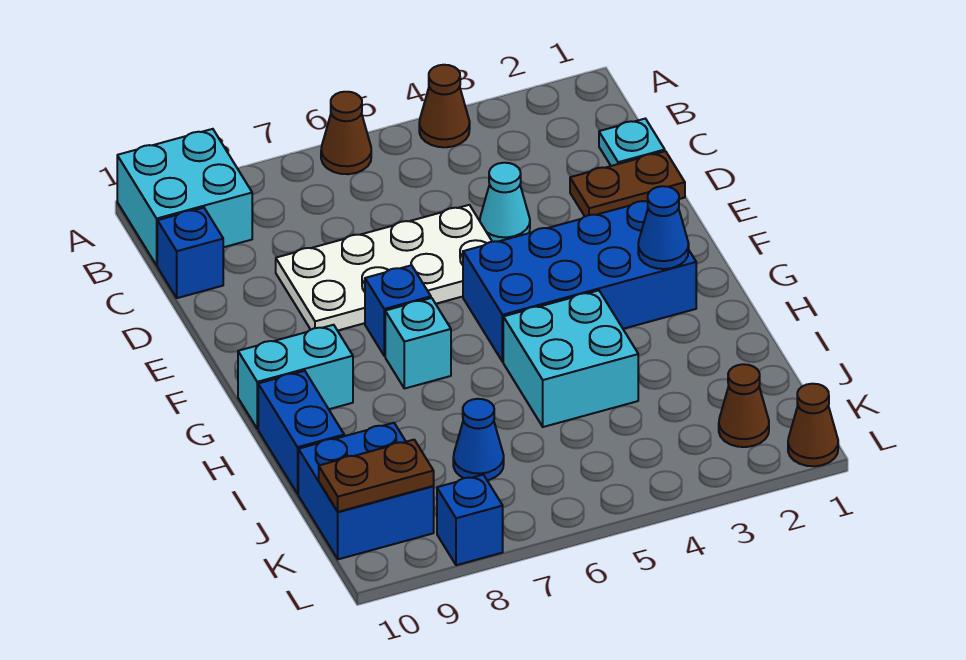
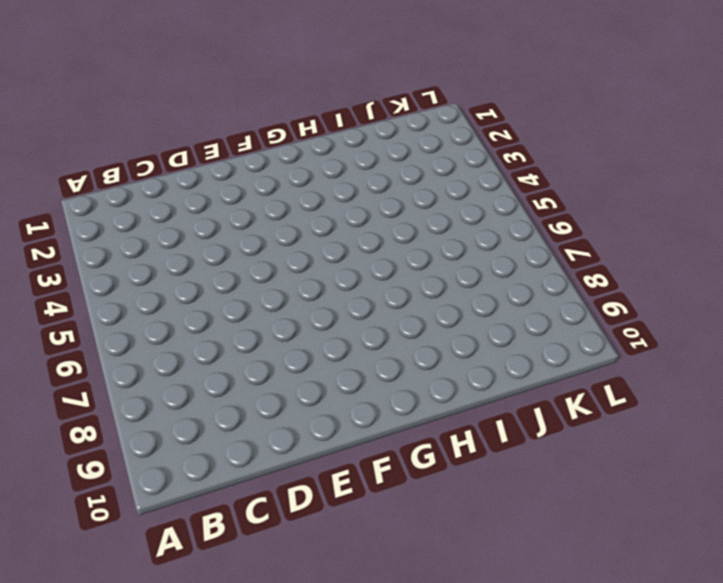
none -> brown cone A4 level 1
none -> brown cone A6 level 1
none -> cyan brick A9:B10 level 1

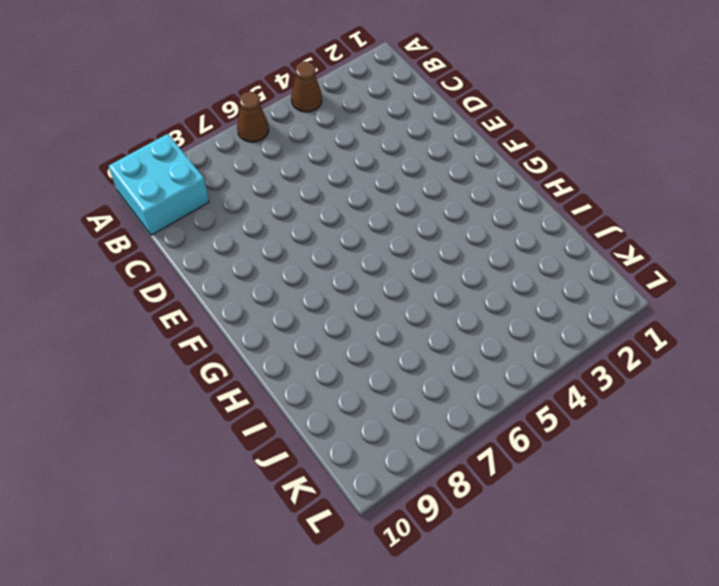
none -> cyan plate C1 level 1
none -> blue brick C10 level 1
none -> brown plate D1:D2 level 1

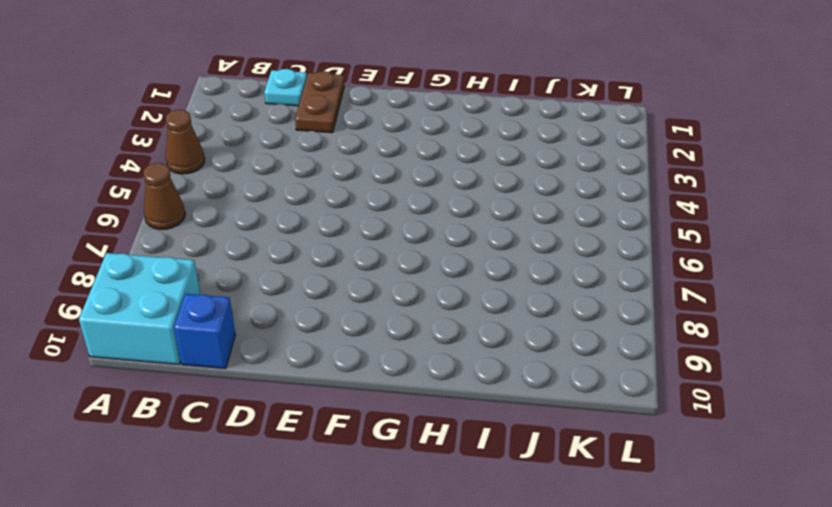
none -> cyan cone D4 level 1
none -> white plate D5:E8 level 1
none -> blue brick F2:G5 level 1

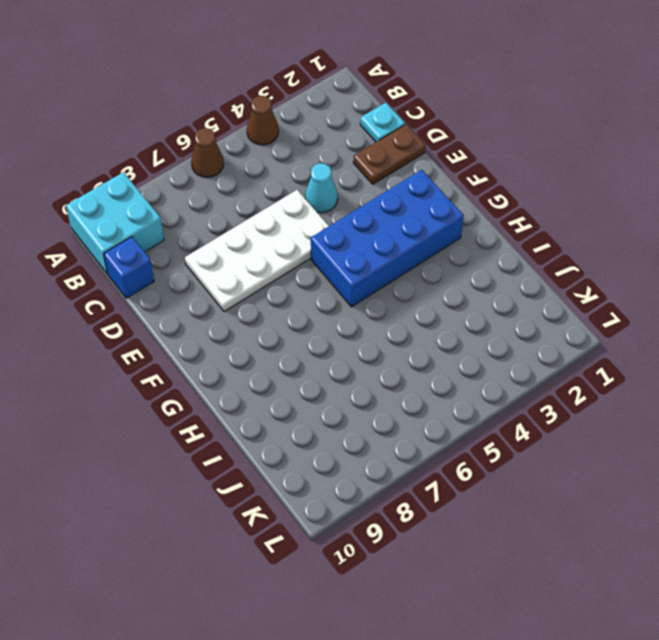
none -> blue brick F7 level 1
none -> cyan brick G7 level 1
none -> cyan brick G9:G10 level 1

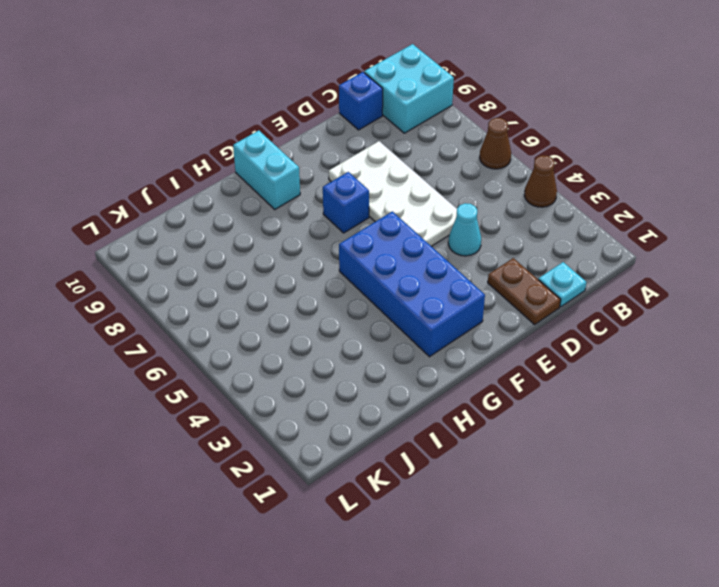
none -> cyan brick G7 level 1
none -> cyan brick H4:I5 level 1
none -> blue brick H10:I10 level 1

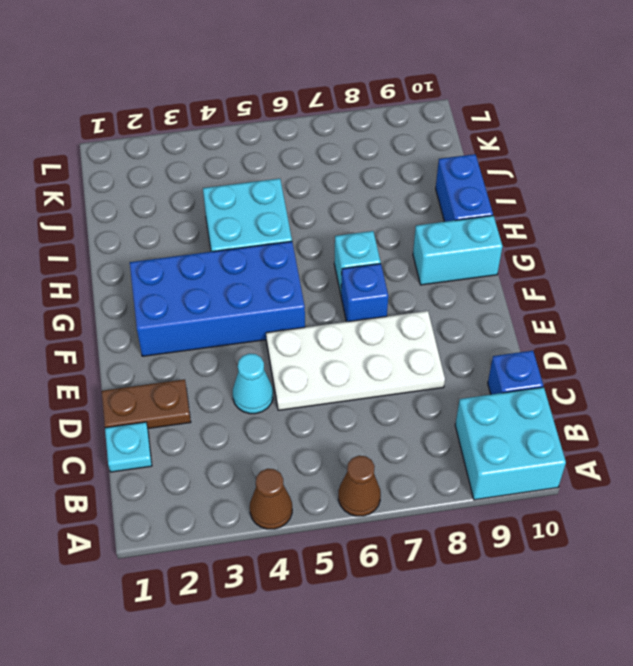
none -> blue cone J7 level 1
none -> blue brick J9:K10 level 1
none -> brown cone K2 level 1

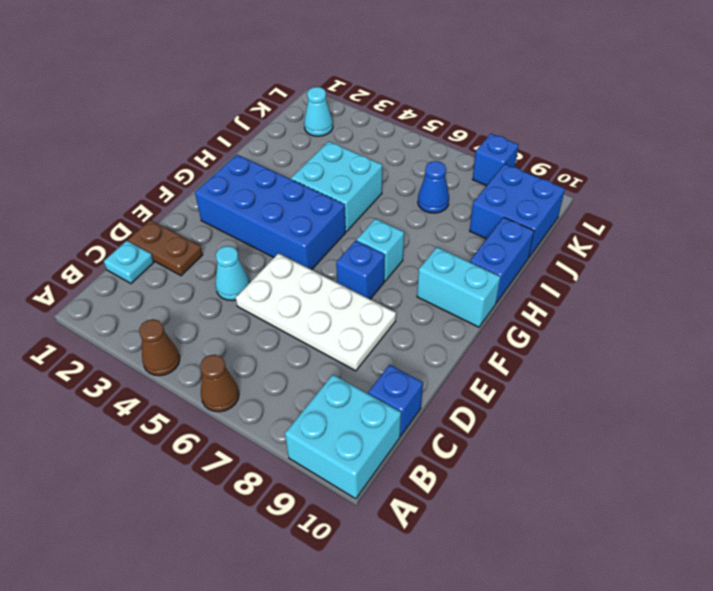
cyan cone K2 level 1 -> brown cone K2 level 1
none -> brown cone L1 level 1
none -> blue cone G2 level 2
none -> brown plate K9:K10 level 2

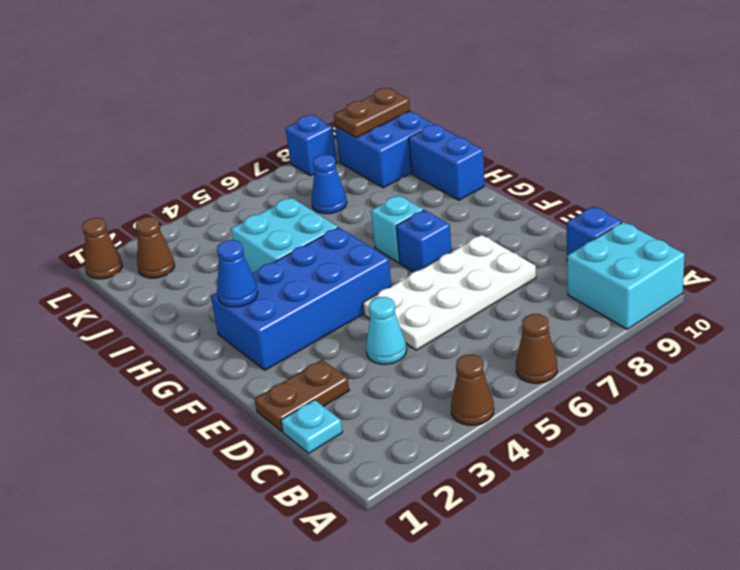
none -> cyan brick G9:G10 level 1

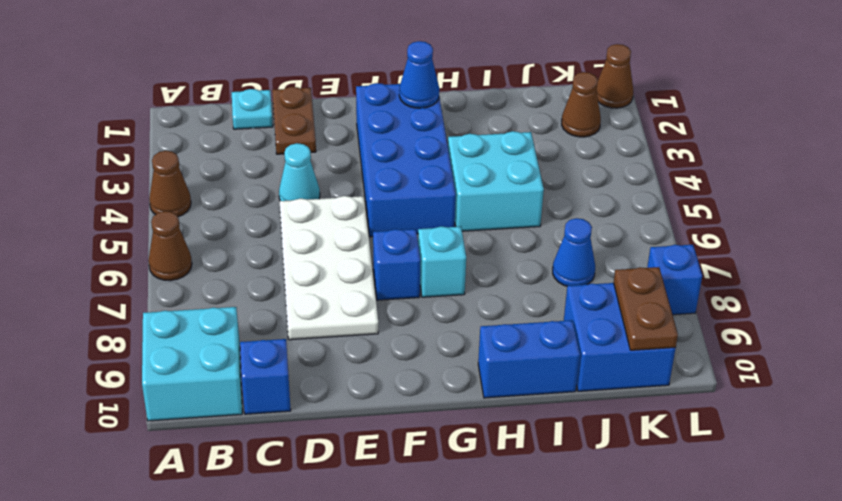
none -> cyan brick G9:G10 level 1

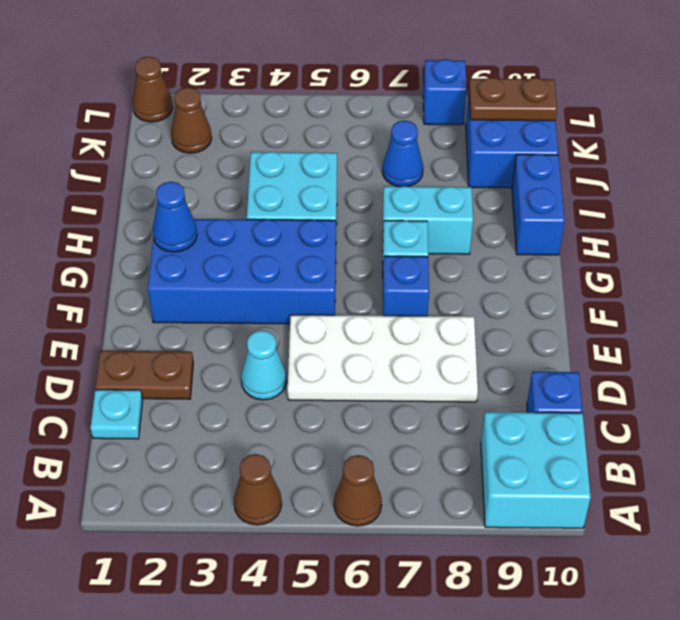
cyan brick H7:H8 level 1 -> cyan brick G9:G10 level 1

